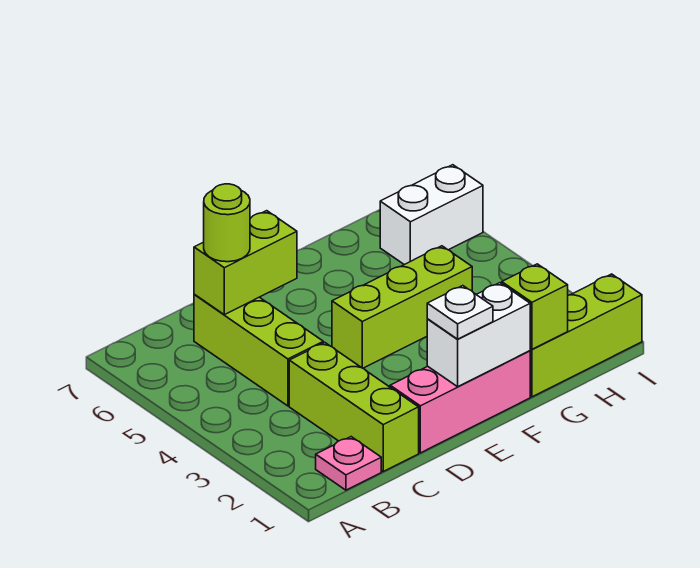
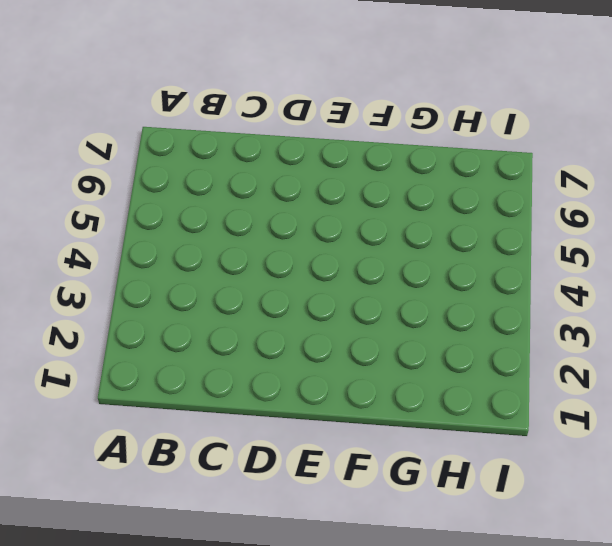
none -> pink plate B1 level 1
none -> lime brick C1:C3 level 1
none -> lime brick C4:C6 level 1

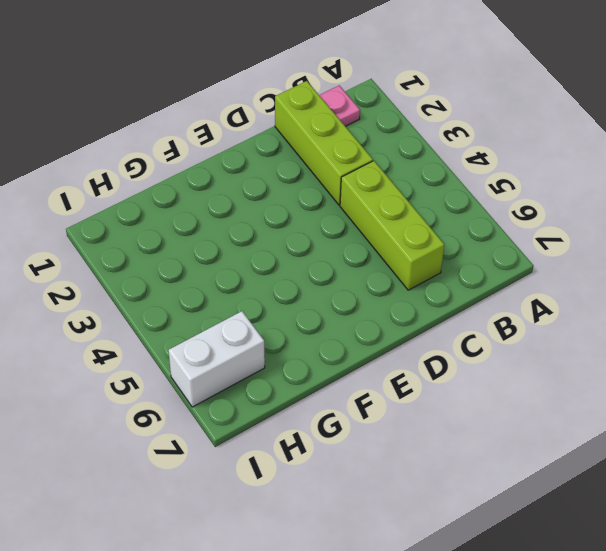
none -> pink brick D1:F1 level 1
none -> lime brick E4:G4 level 1
none -> lime brick G1:I1 level 1

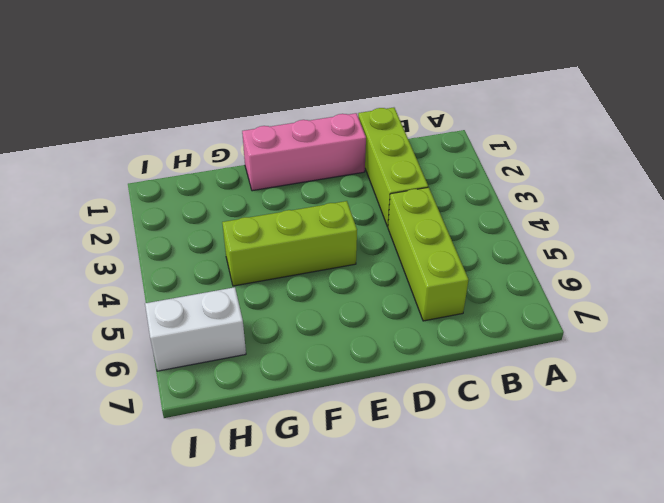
none -> pink plate B1 level 1
none -> lime brick G1:I1 level 1
none -> lime brick C6:D6 level 2

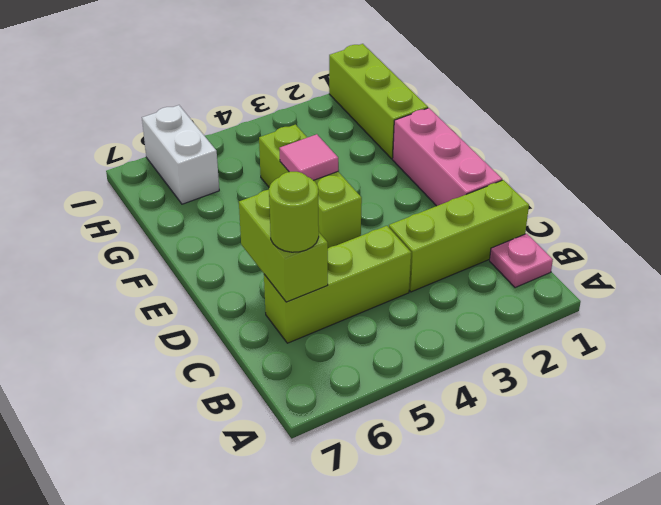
pink tile F4 level 2 -> none
none -> white brick E1:F1 level 2
none -> lime brick G1 level 2
none -> white plate E1 level 3

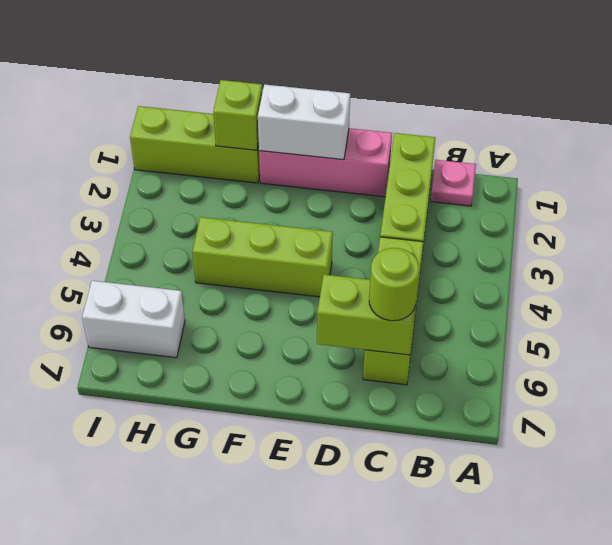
none -> white plate E1 level 3

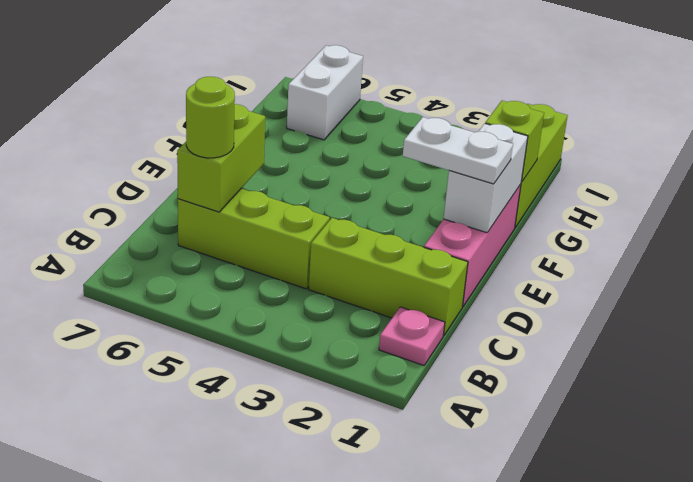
white plate E1:E2 level 3 -> white plate E1 level 3
none -> lime brick E4:G4 level 1

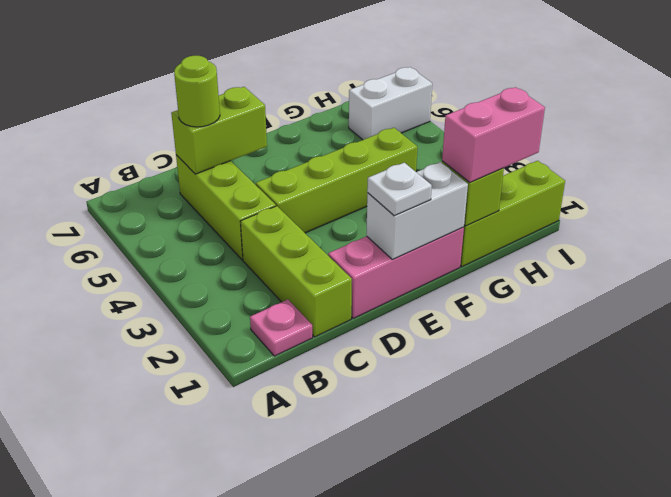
lime brick D4:G4 level 1 -> lime brick E4:G4 level 1
pink brick G1:H1 level 3 -> none

